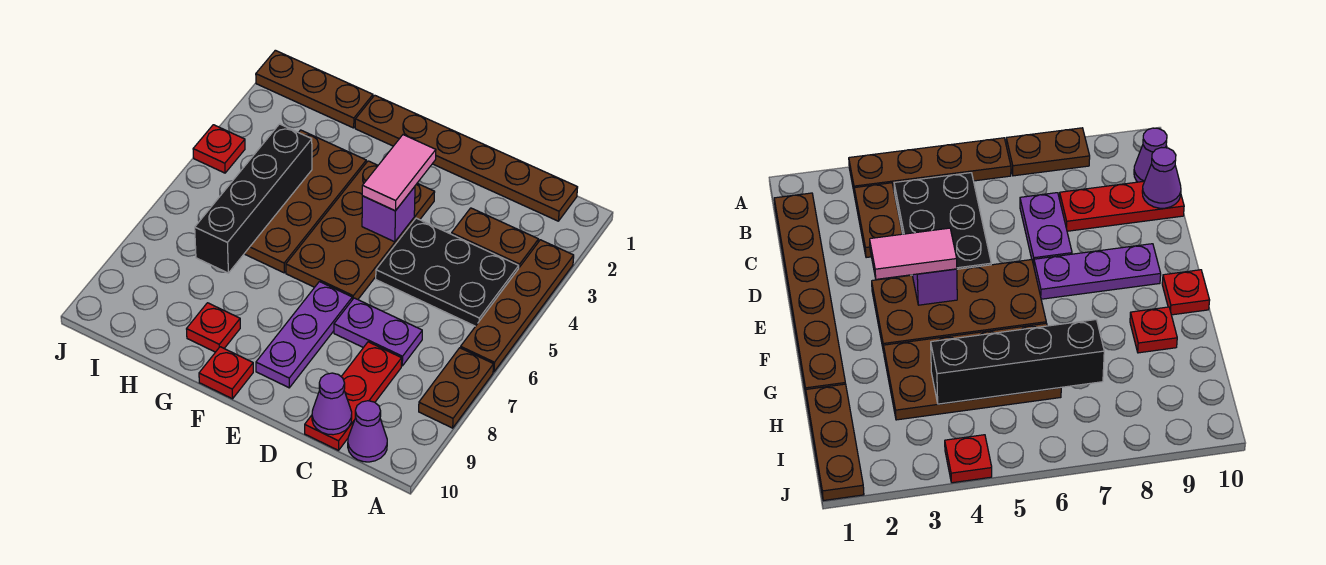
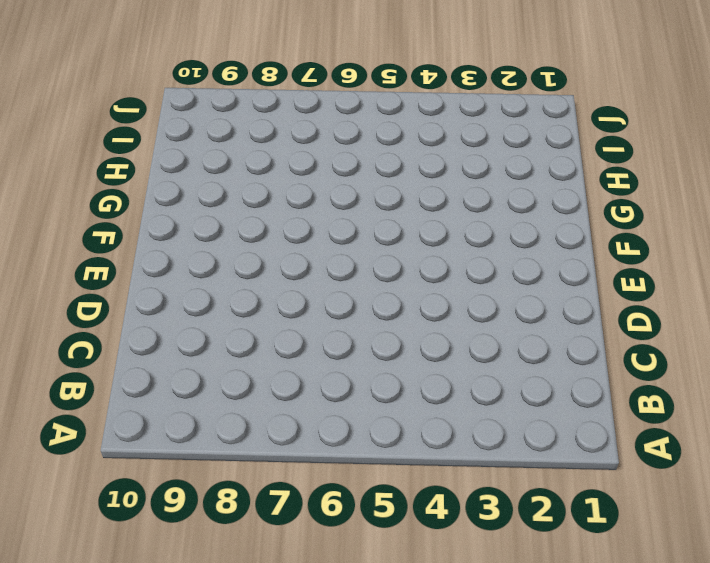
none -> brown plate A3:A6 level 1
none -> brown plate A7:A8 level 1
none -> brown plate B1:G1 level 1

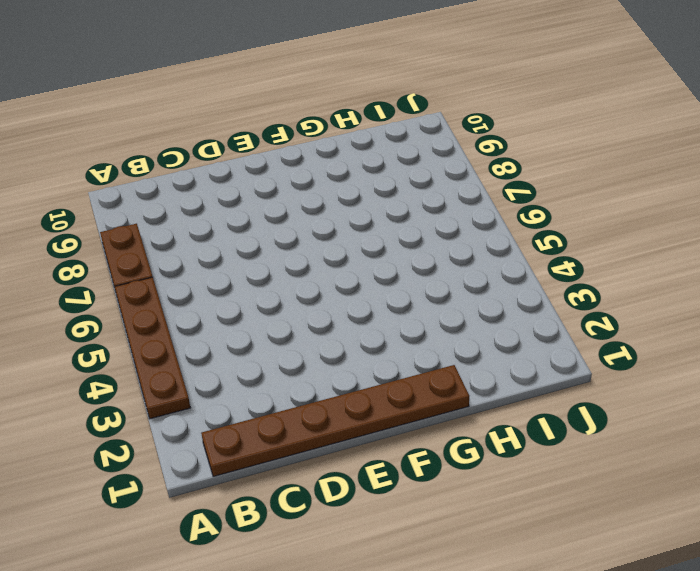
none -> brown plate B3:C3 level 1
none -> black plate B4:D5 level 1
none -> purple cone B10 level 1

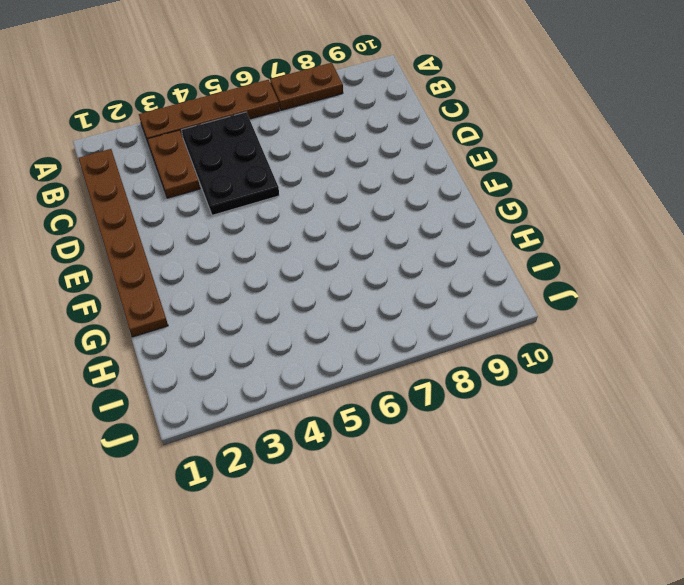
none -> purple cone B10 level 1
none -> purple plate C7:D7 level 1
none -> red plate C8:C10 level 1

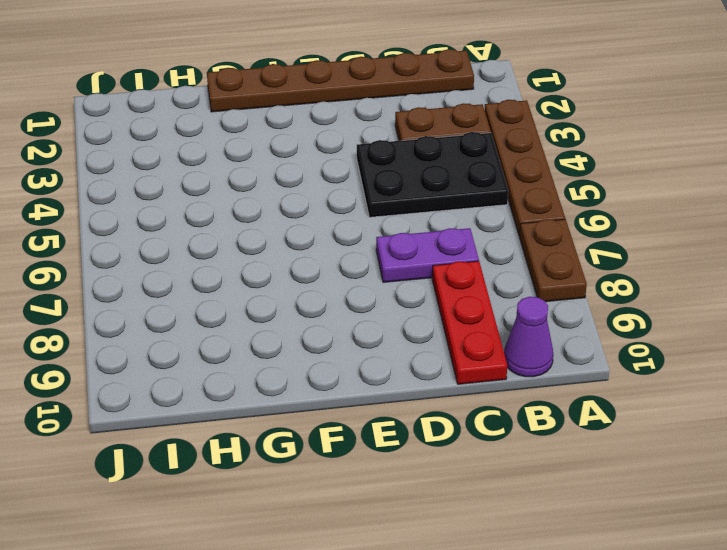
none -> brown plate E3:F6 level 1
none -> purple plate E7:E9 level 1
none -> red plate F10 level 1

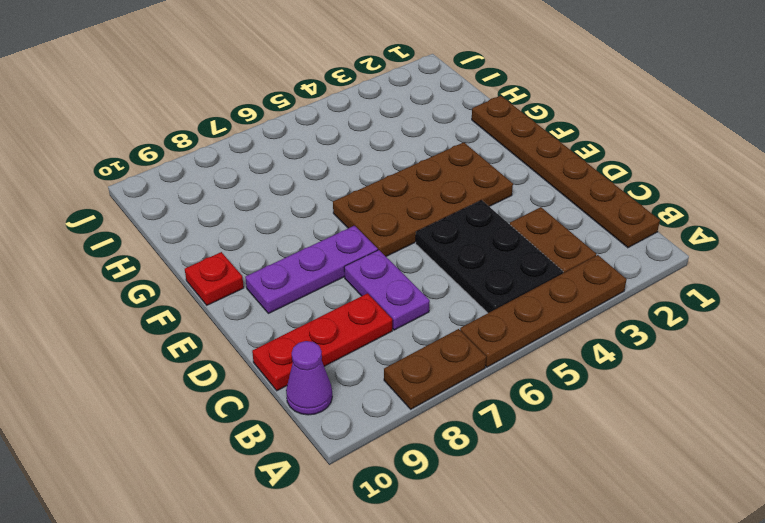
none -> brown plate G3:H6 level 1
none -> red plate G9 level 1
none -> brown plate H1:J1 level 1

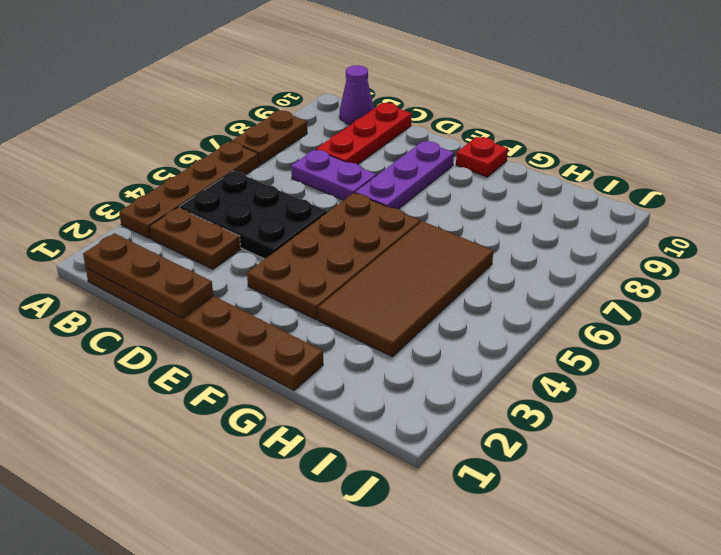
brown plate B1:D1 level 2 -> brown plate H1:J1 level 1
brown tile G3:H6 level 1 -> brown plate G3:H6 level 1
none -> red plate G9 level 1
none -> red plate J4 level 1
none -> purple cone C10 level 2

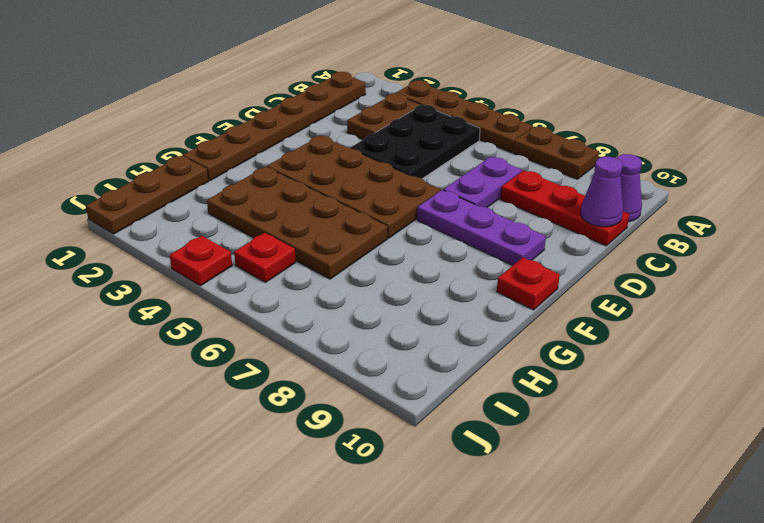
red plate I5 level 1 -> red plate G9 level 1
none -> purple brick E4 level 2
none -> black brick H4:H7 level 2
none -> pink tile E3:E4 level 3

